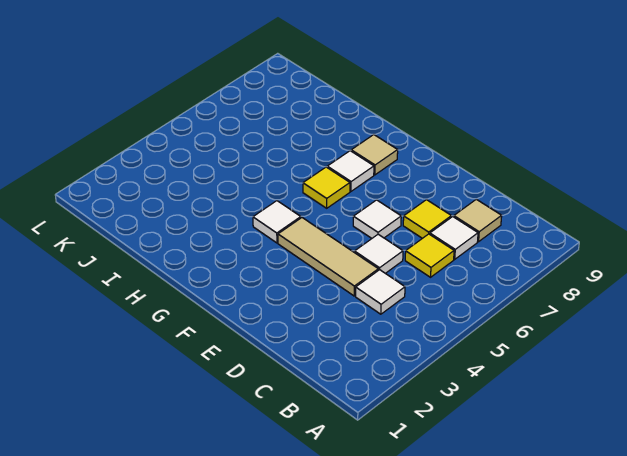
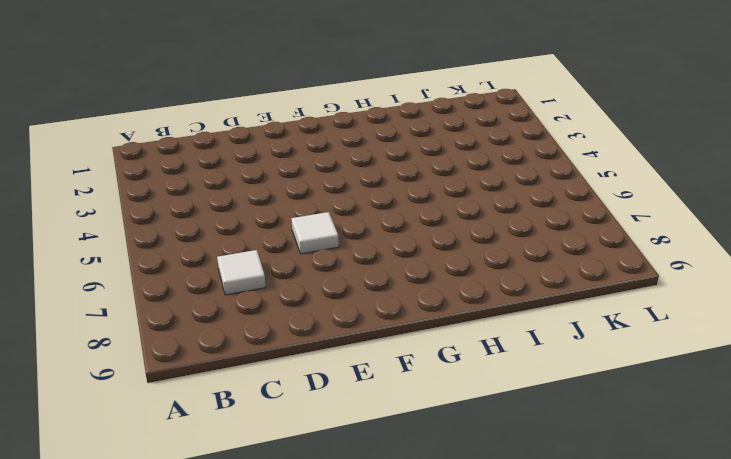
none -> white tile C4 level 1
none -> yellow tile C6 level 1
none -> tan tile C8 level 1

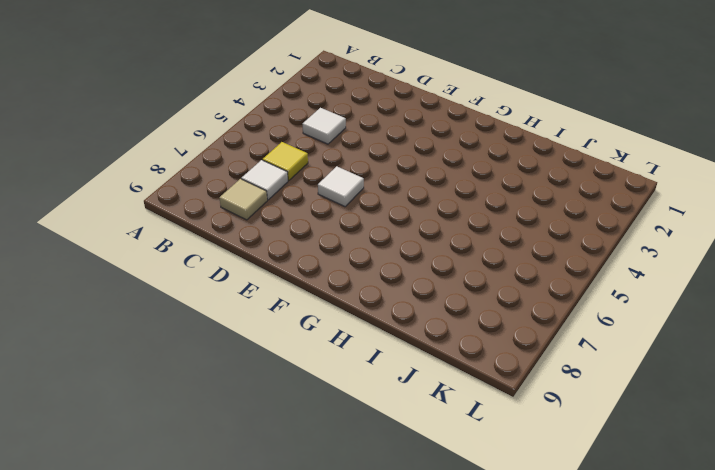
none -> tan tile D4:F4 level 1
none -> white tile D5 level 1
none -> yellow tile D7 level 1

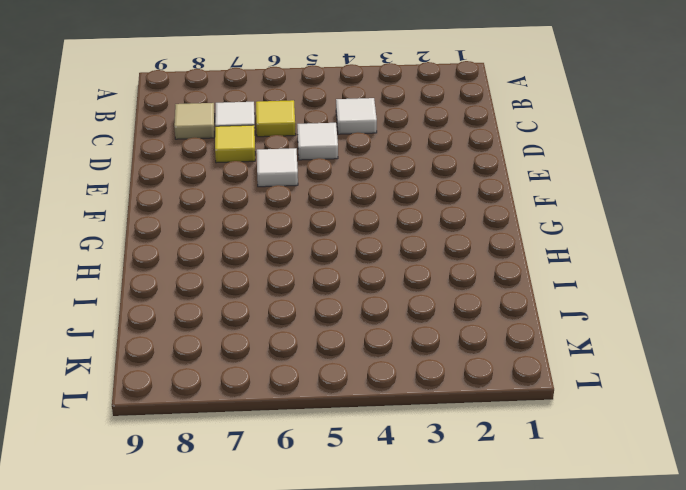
none -> tan tile D4:F4 level 1
none -> white tile G4 level 1
none -> yellow tile G6 level 1

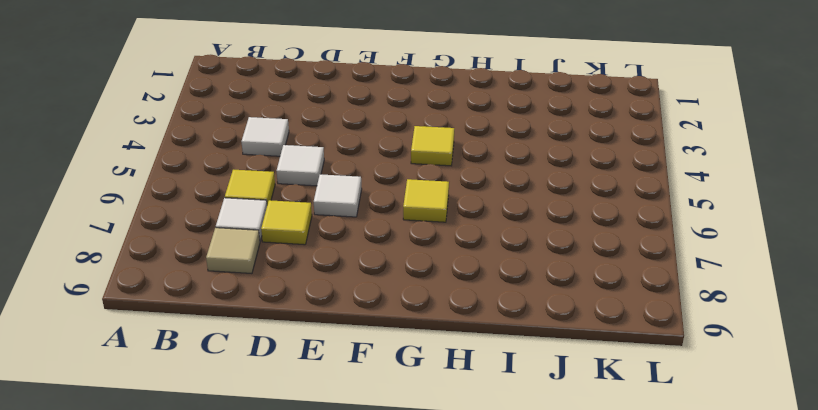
yellow tile G4 level 1 -> white tile G4 level 1
none -> tan tile D4:F4 level 1
none -> white tile G7 level 1
none -> tan tile G8 level 1

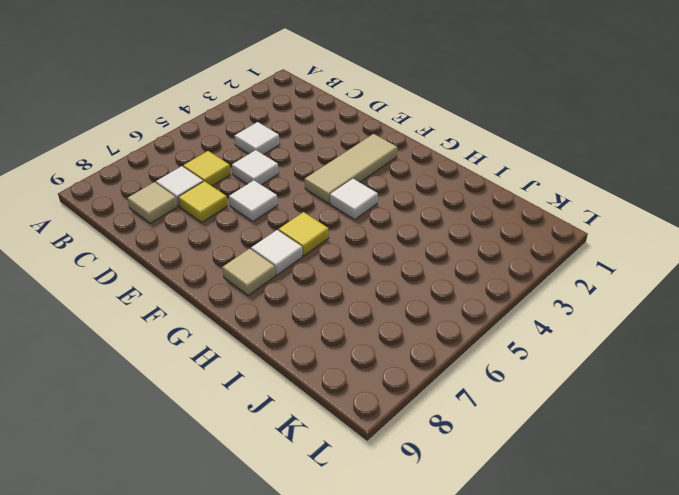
tan tile F2:F4 level 1 -> tan tile D4:F4 level 1

